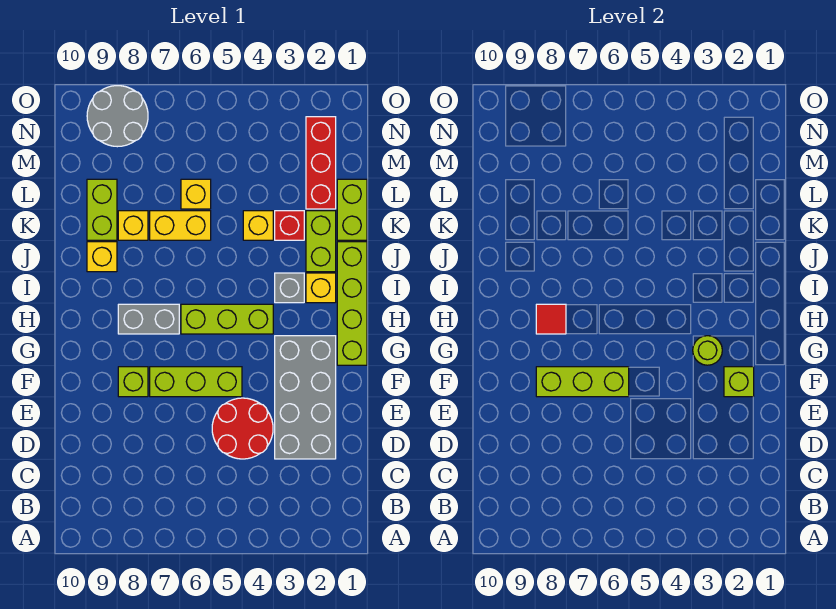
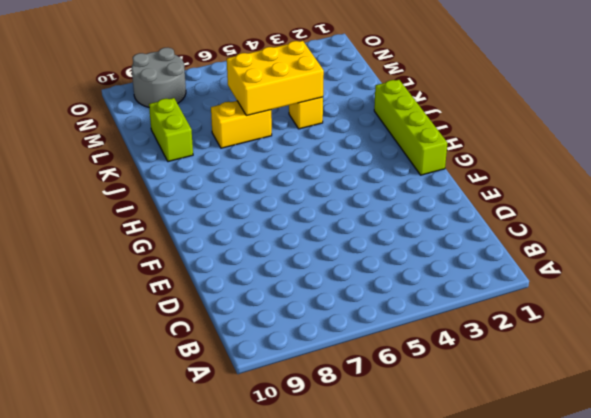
yellow brick K4:L6 level 2 -> none
none -> grey brick D2:G3 level 1
none -> red round brick D4:E5 level 1
none -> lime brick F5:F7 level 1

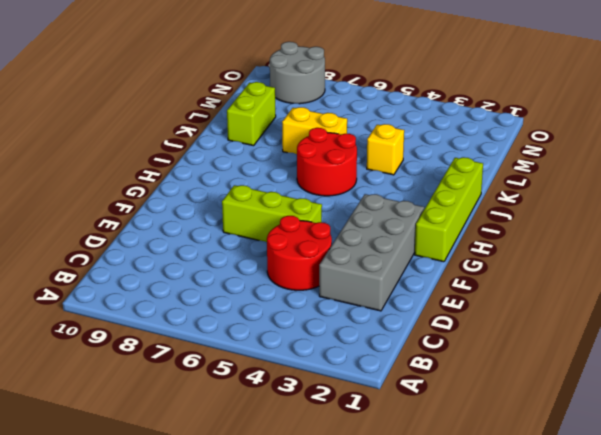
red round brick I5:J6 level 1 -> none
none -> lime brick F8 level 1
none -> lime brick H4:H6 level 1
none -> grey brick H7:H8 level 1

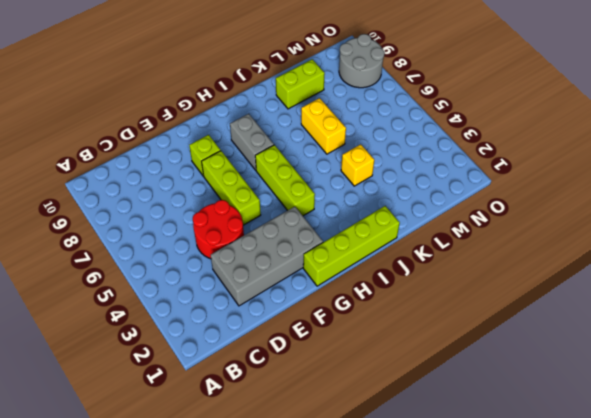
none -> yellow brick I2 level 1
none -> grey brick I3 level 1
none -> lime brick J2:K2 level 1

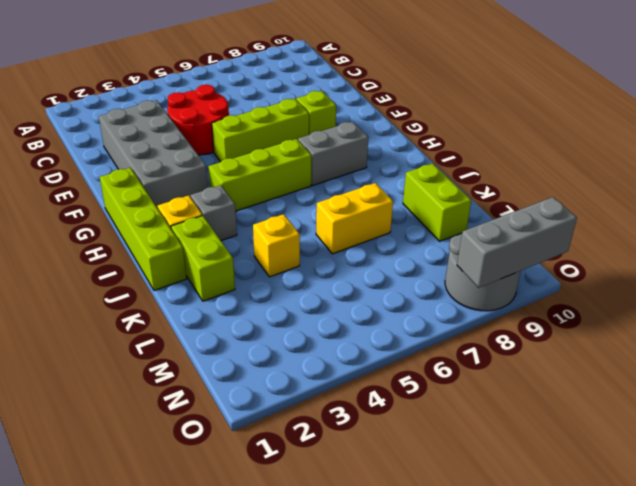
grey brick O8:O10 level 2 -> none
none -> yellow brick J9 level 1
none -> lime brick K1:L1 level 1
none -> red brick K3 level 1

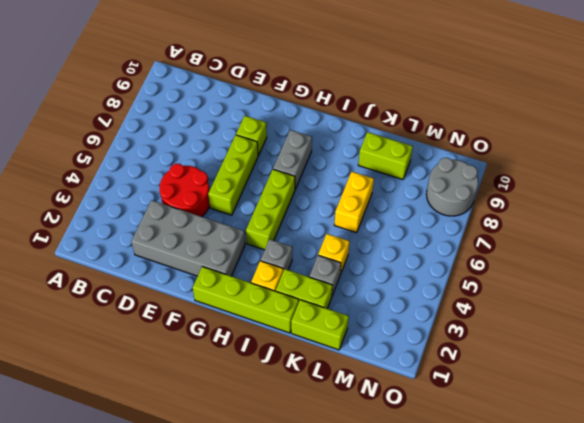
grey brick K3 level 1 -> red brick K3 level 1
none -> yellow brick J9 level 1
none -> yellow brick K8 level 1
none -> red brick L2:N2 level 1

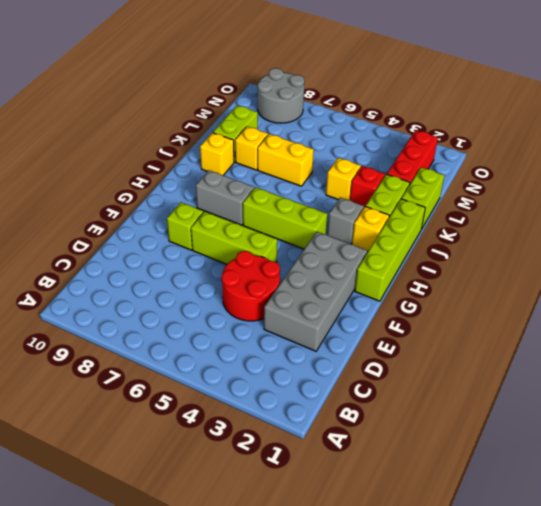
none -> yellow brick L6 level 1
none -> lime brick F2 level 2
none -> lime brick F6:F8 level 2

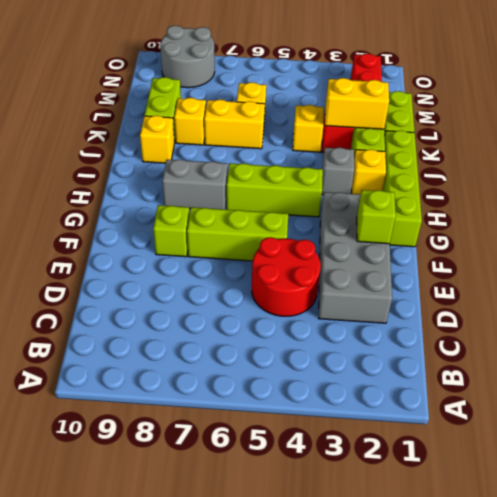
yellow brick K2:K3 level 2 -> none
none -> lime brick F6:F8 level 2
none -> lime round brick G3 level 2
none -> red tile H8 level 2

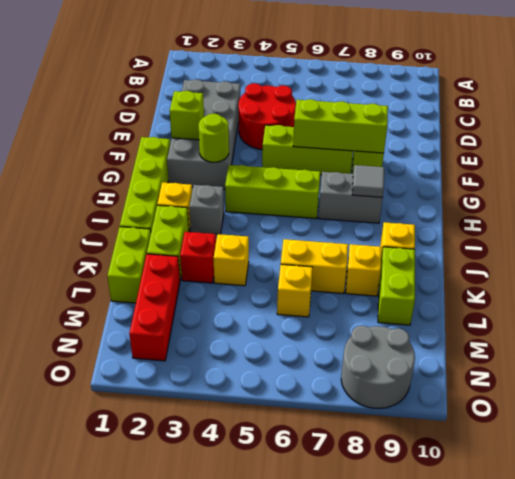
grey tile H8 level 2 -> red tile H8 level 2

